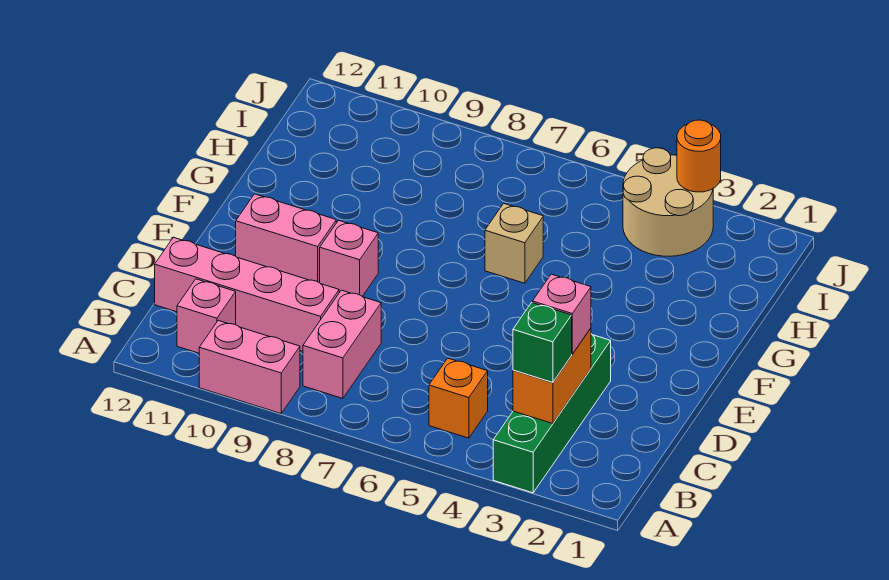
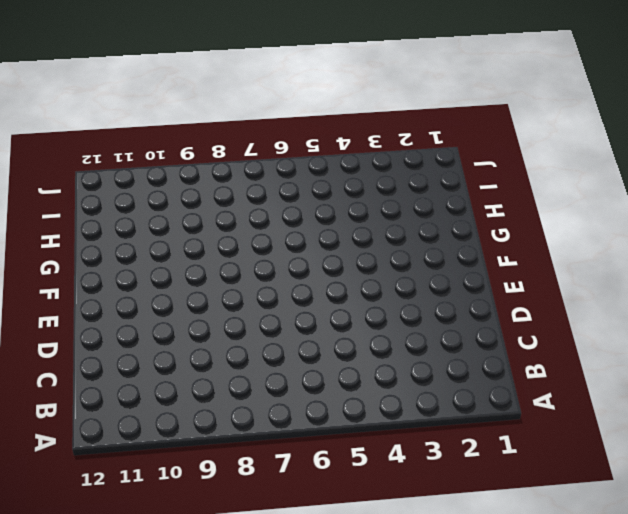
none -> green brick A3:D3 level 1
none -> pink brick A9:A10 level 1
none -> orange brick B5 level 1

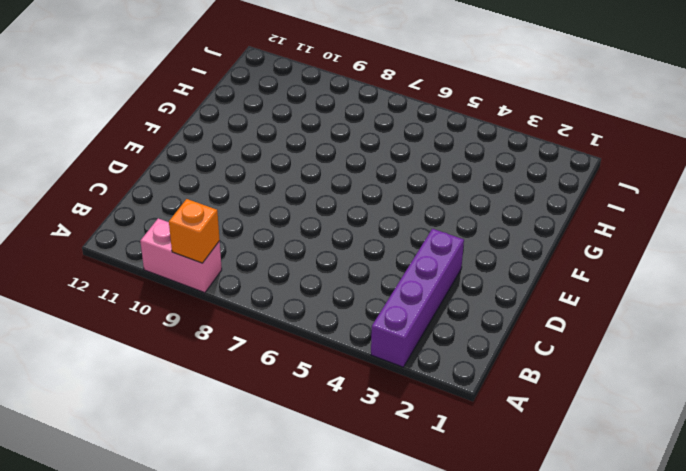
purple brick A3:D3 level 1 -> green brick A3:D3 level 1
orange brick A9 level 2 -> orange brick B5 level 1
none -> pink brick B8:C8 level 1
none -> pink brick B11 level 1
none -> pink brick C9:C12 level 1

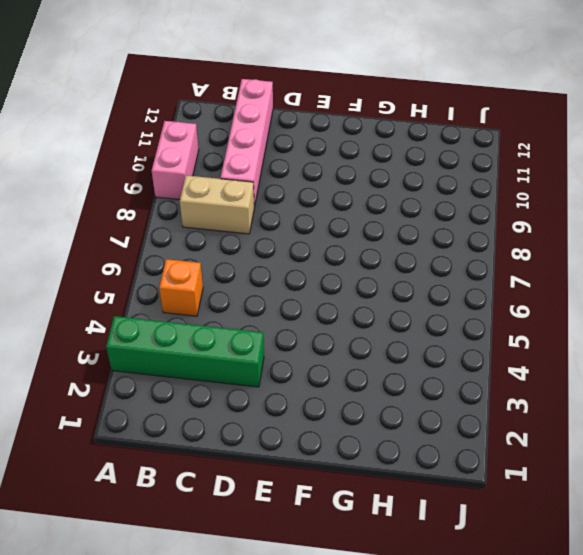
tan brick B8:C8 level 1 -> pink brick B8:C8 level 1
none -> pink brick B11 level 1
none -> pink brick E9 level 1
none -> pink brick E10:E11 level 1

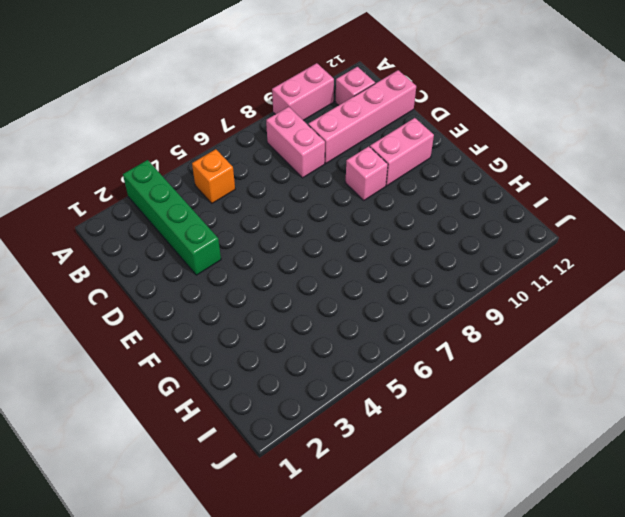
none -> tan brick G6 level 1
none -> tan round brick I3:J4 level 1
none -> orange brick B3:C3 level 2

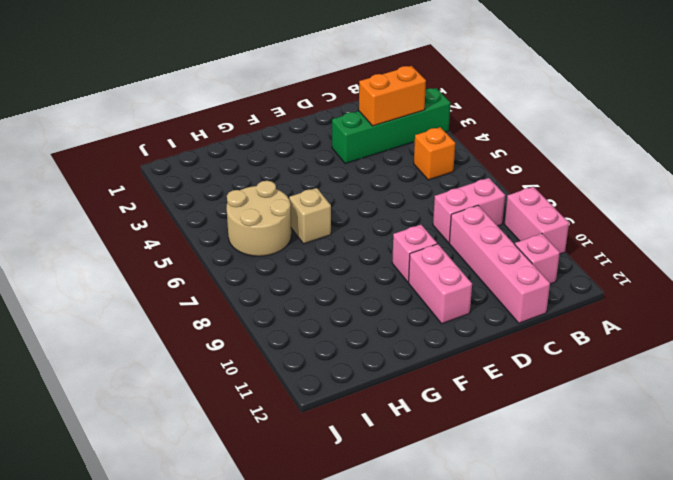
tan round brick H5:I6 level 1 -> tan round brick I3:J4 level 1
none -> orange round brick J3 level 2
none -> green brick B3 level 3
none -> pink brick C3 level 3

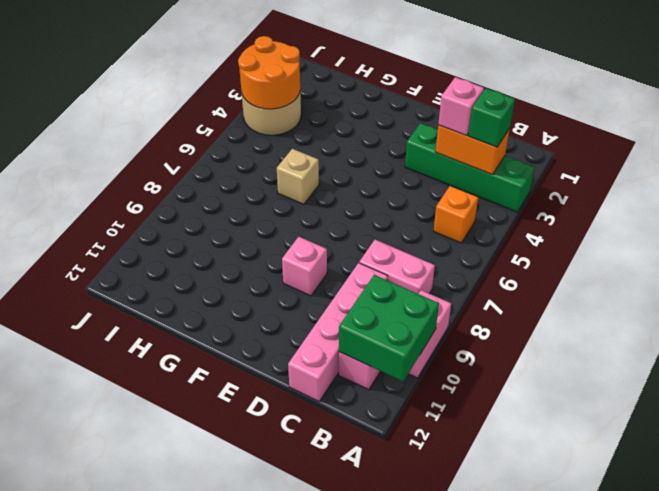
green brick A10:B11 level 2 -> none
orange round brick I3:J4 level 2 -> orange round brick J3 level 2
none -> pink brick E10:E11 level 1

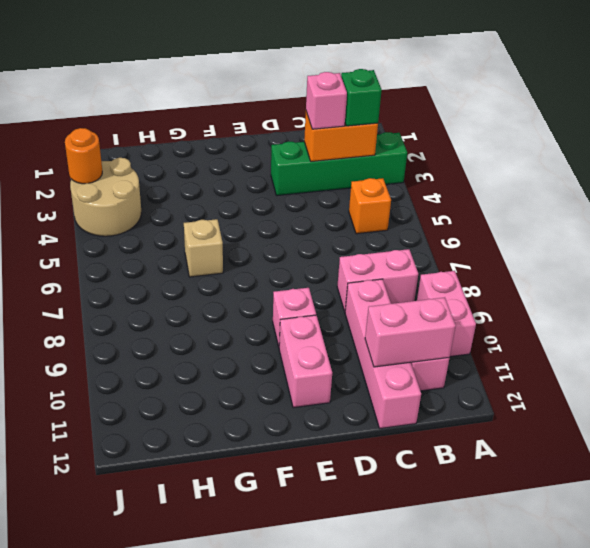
pink brick B11:C11 level 2 -> none

